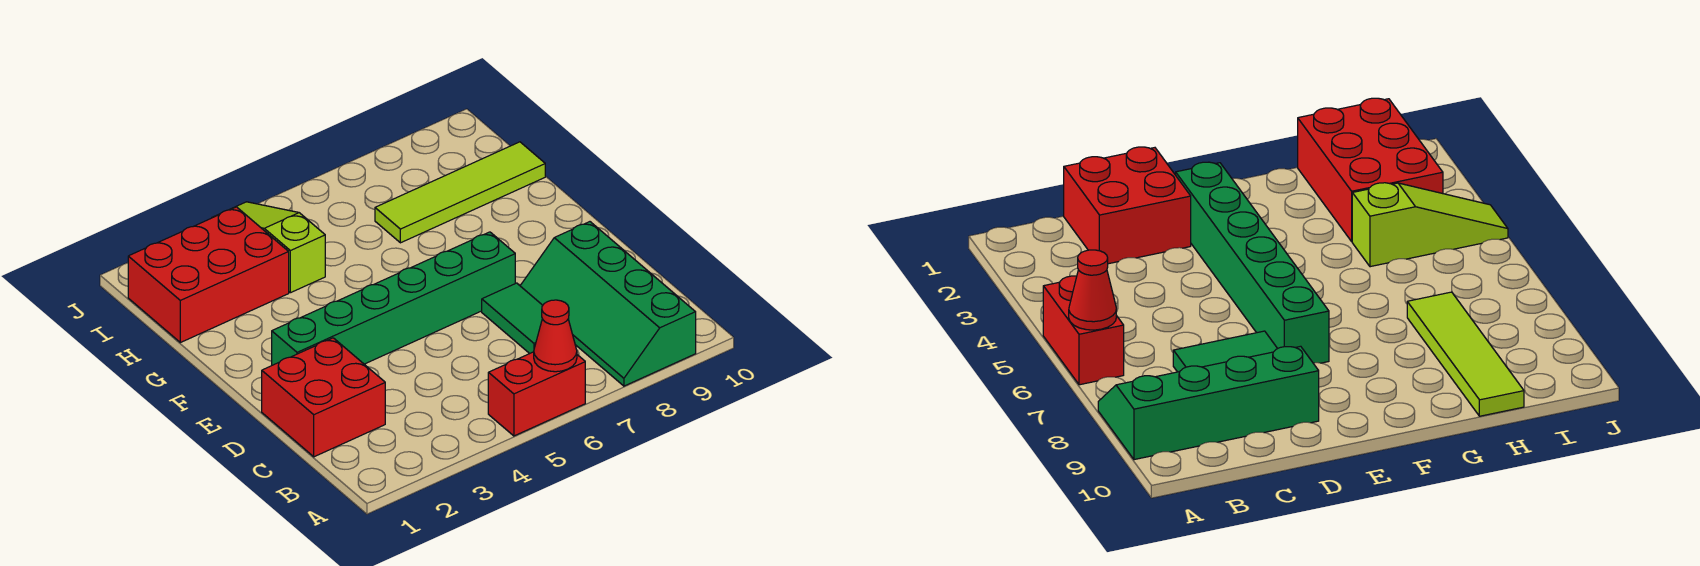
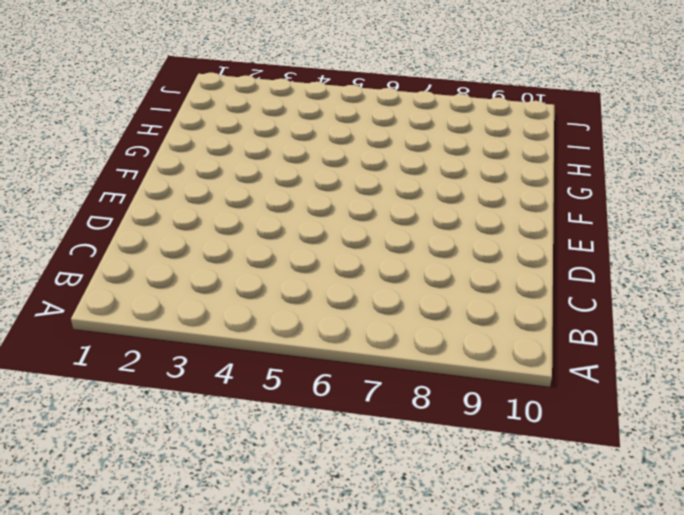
none -> red brick A5:A6 level 1
none -> green slope A8:D9 level 1 top 9

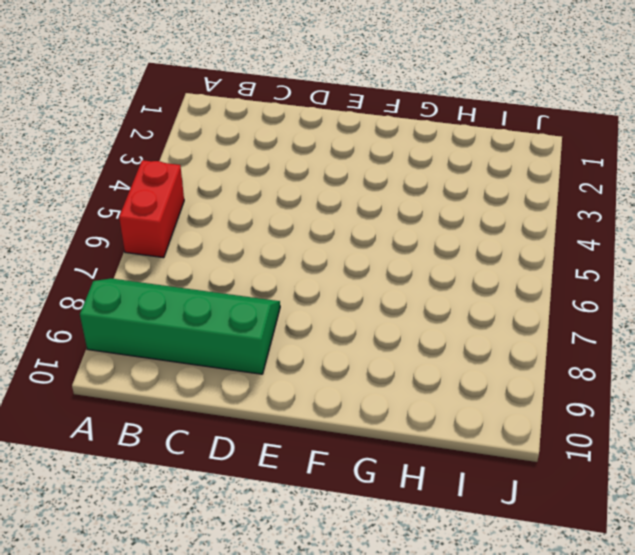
none -> red brick C1:D2 level 1
none -> green tile C7:D7 level 1

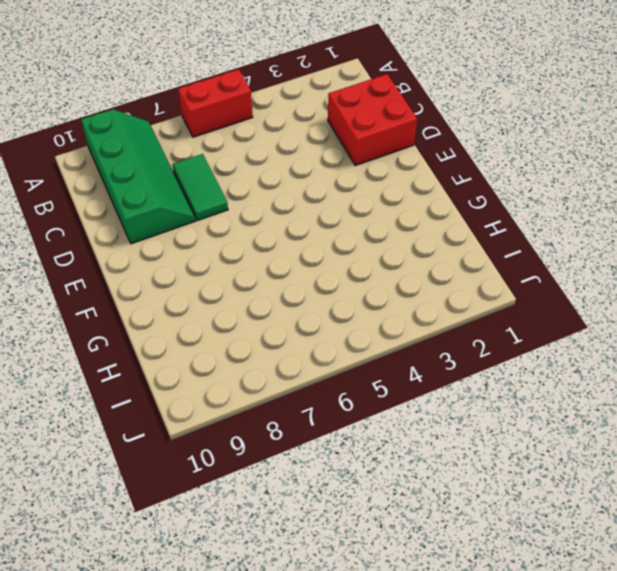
none -> green brick E2:E7 level 1
none -> red brick H1:I3 level 1

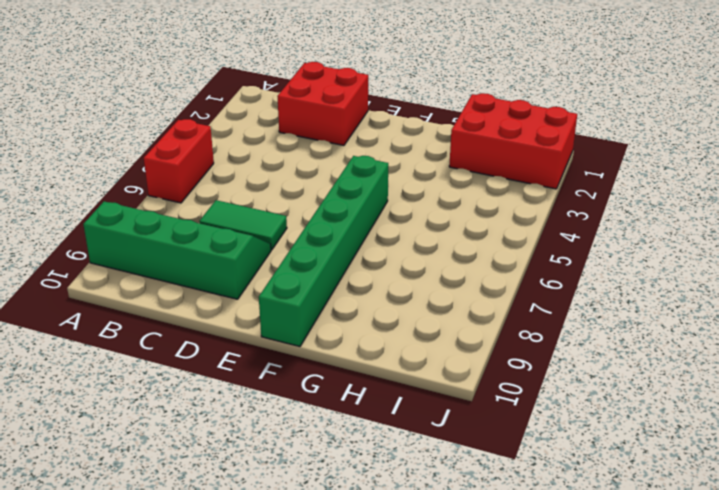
green brick F5:F10 level 1 -> green brick E2:E7 level 1
red brick H1:J2 level 1 -> red brick H1:I3 level 1
none -> lime slope H4:J4 level 1 top H
none -> lime tile H7:H10 level 1

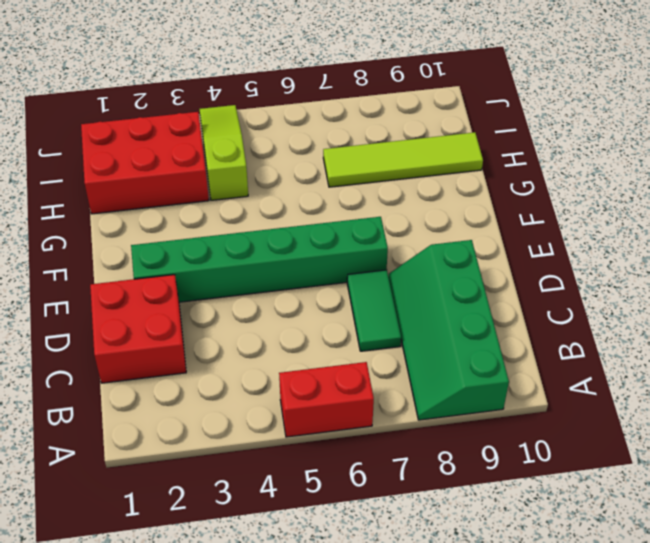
none -> red cone A6 level 2

